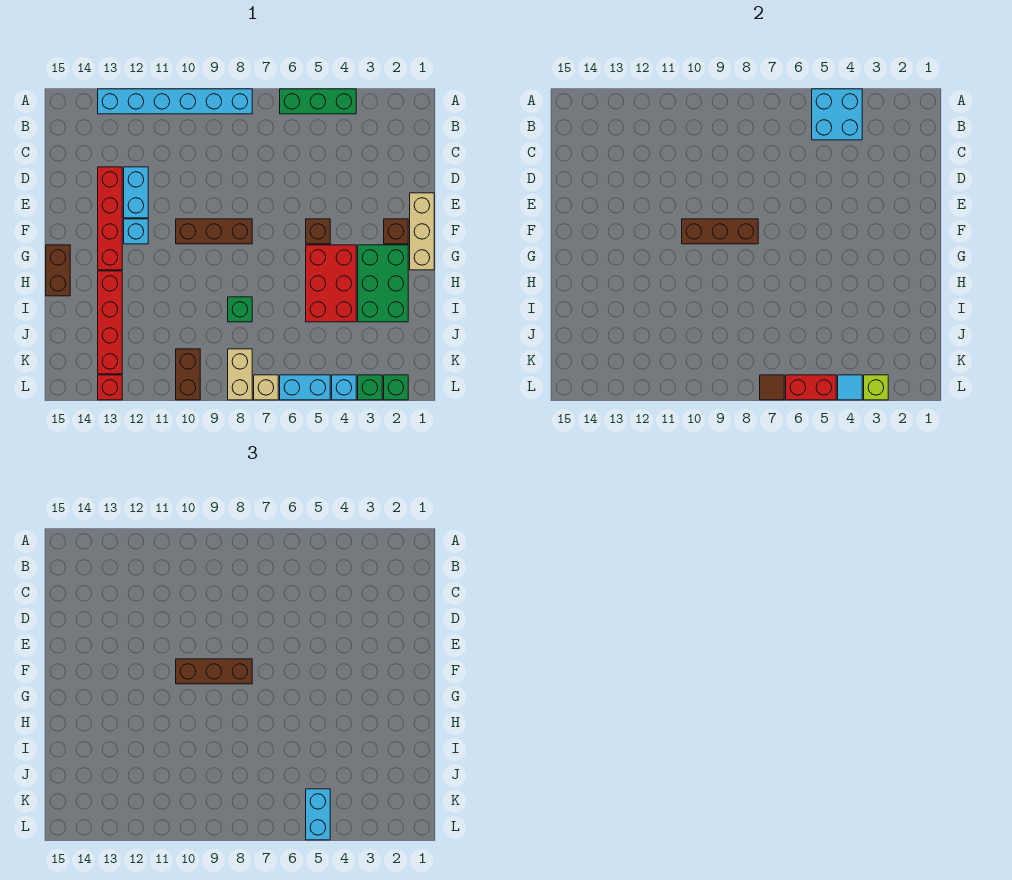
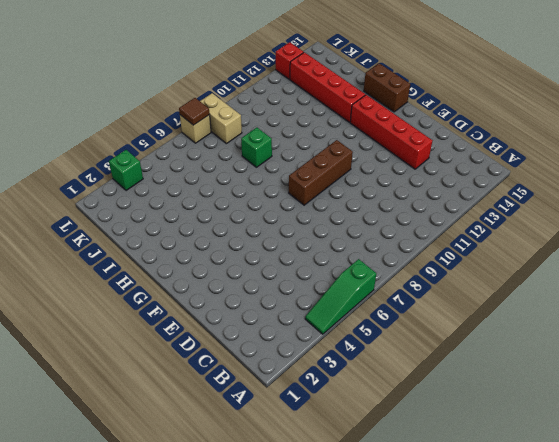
green slope A4:A6 level 1 top 6 -> green brick A4:A6 level 1
none -> cyan brick A8:A13 level 1
none -> cyan brick D12:E12 level 1
none -> tan brick E1:G1 level 1
none -> brown brick F2 level 1

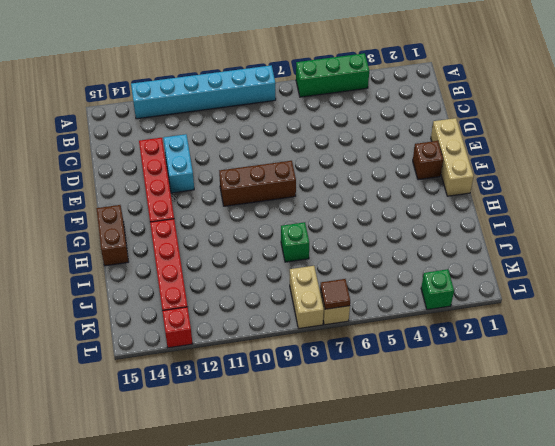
none -> brown brick F5 level 1
none -> cyan brick F12 level 1
none -> green brick G2:I3 level 1
none -> red brick G4:I5 level 1

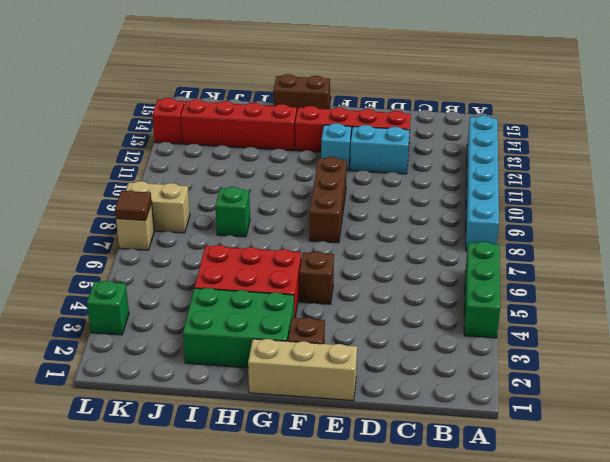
none -> brown brick K10:L10 level 1
none -> green brick L2 level 1
none -> cyan brick L4 level 1
none -> cyan brick L5:L6 level 1

